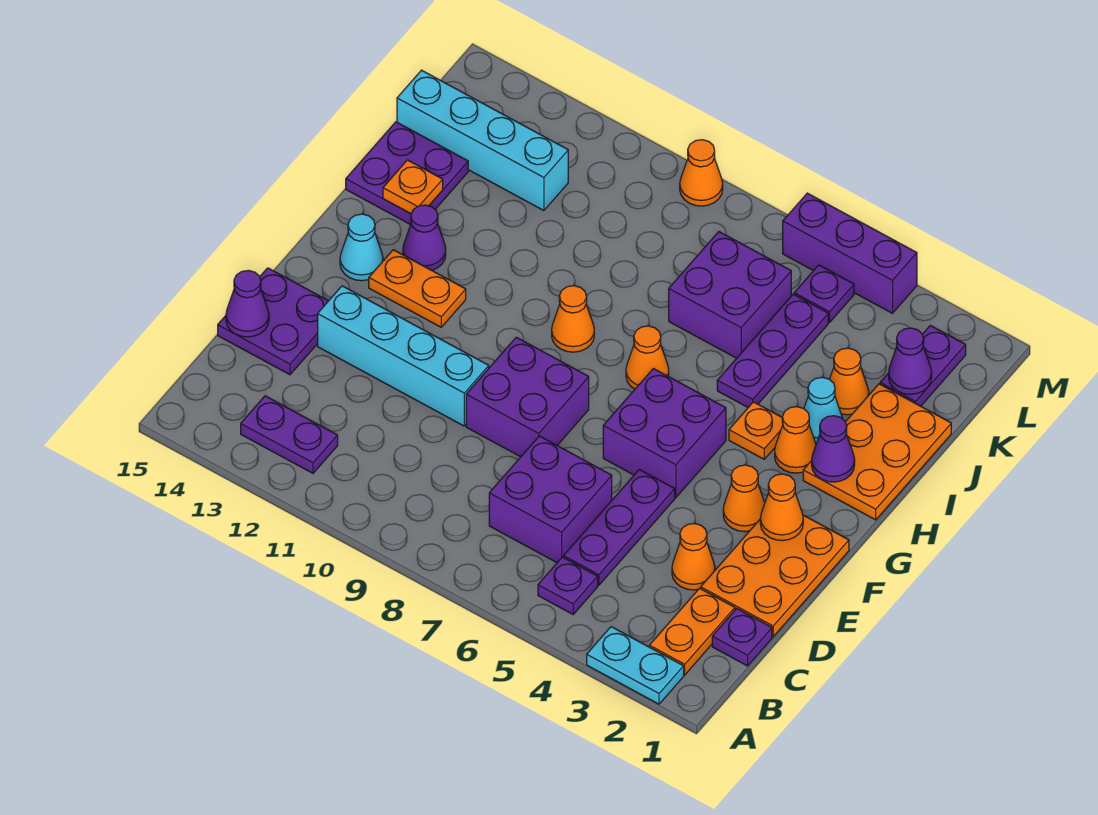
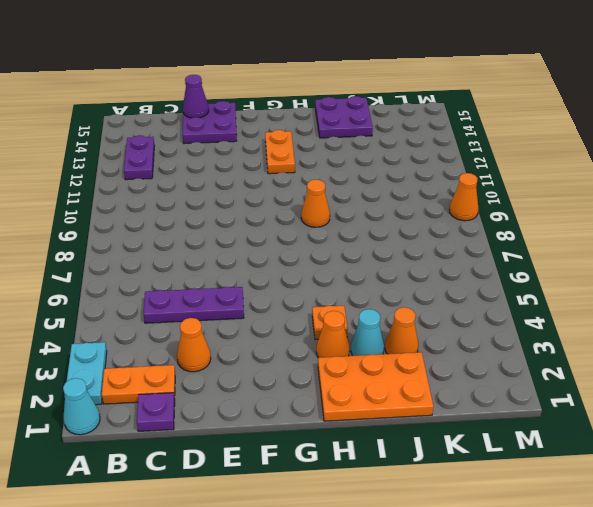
cyan cone A1 level 1 -> cyan cone G14 level 1
none -> purple plate B5 level 1
none -> purple brick C6:D7 level 1
none -> orange plate D1:F2 level 1
none -> purple brick E8:F9 level 1

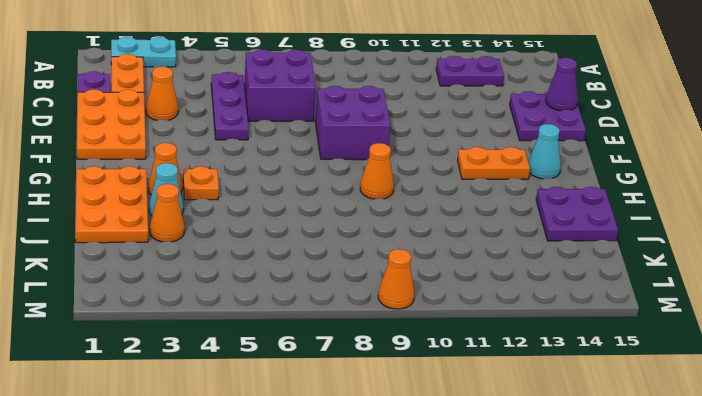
none -> purple plate B5 level 1
none -> cyan brick E10:E13 level 1
none -> orange cone F3 level 1
none -> purple brick F5:G6 level 1

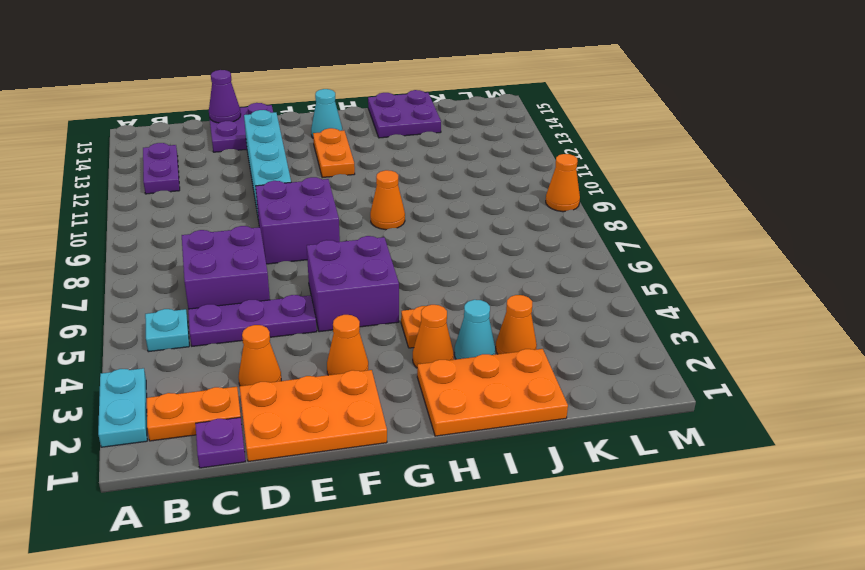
cyan plate B5 level 1 -> purple plate B5 level 1
none -> orange cone H7 level 1
none -> purple cone H13 level 1
none -> purple plate I5:K5 level 1
none -> purple brick J6:K7 level 1

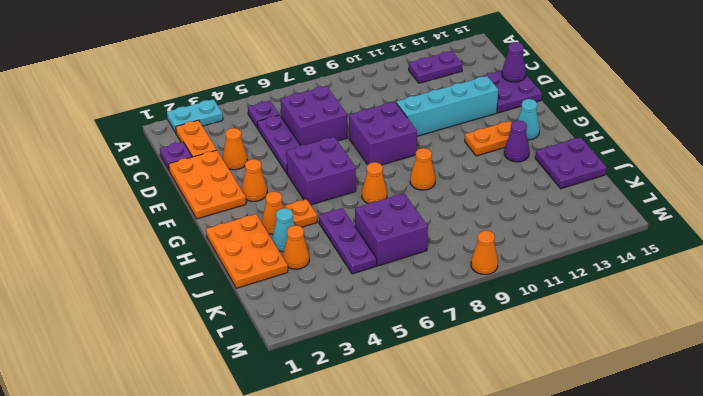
none -> purple plate K2:L2 level 1
none -> cyan brick K12:K15 level 1
none -> purple plate L5 level 1
none -> purple brick M4:M6 level 1

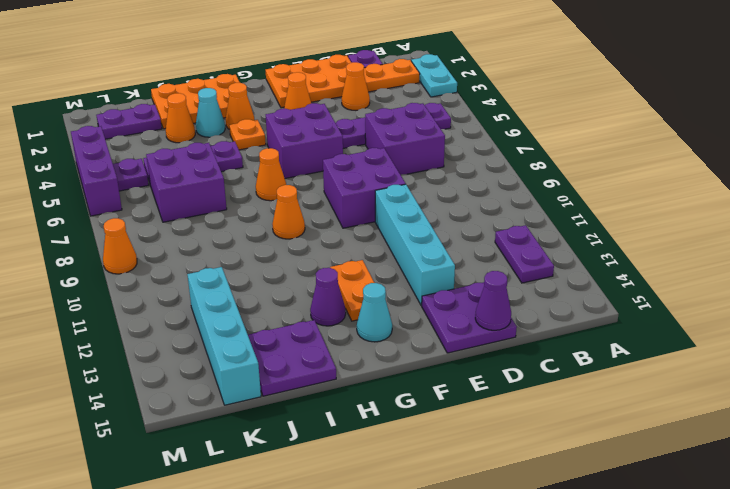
none -> orange cone F2 level 2
none -> purple cone H2 level 2
none -> orange plate I14 level 2
none -> purple cone K2 level 2

